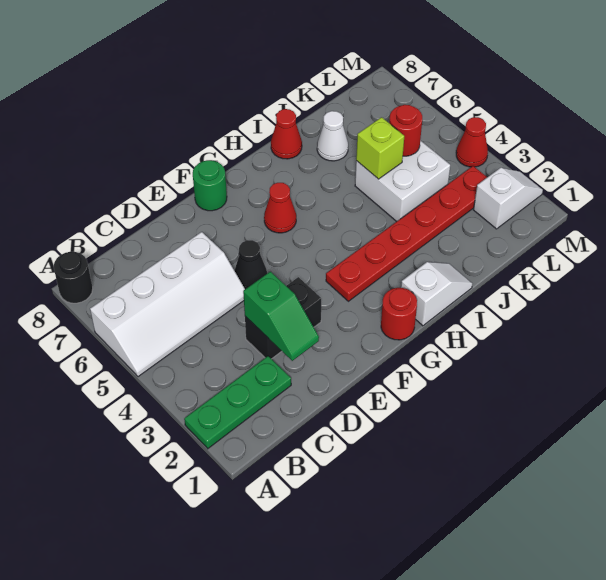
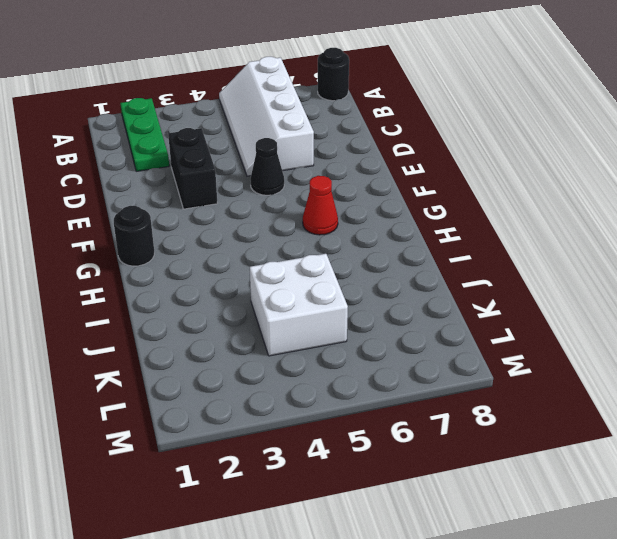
black round brick G1 level 1 -> red round brick G1 level 1
none -> green round brick F8 level 1
none -> red plate G3:L3 level 1
none -> white slope H1:I1 level 1 top H

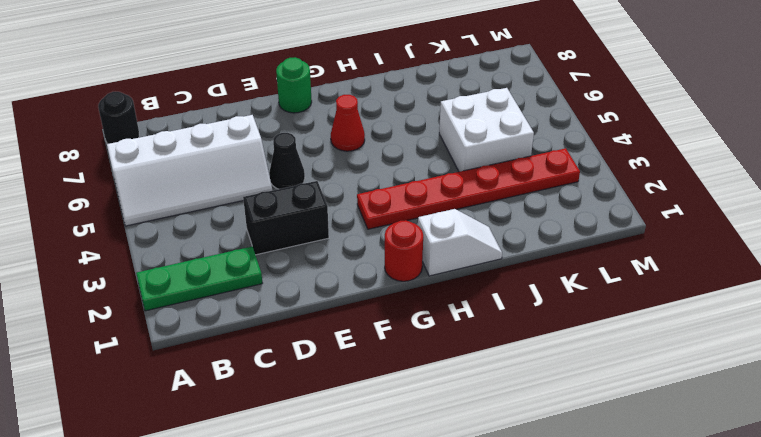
none -> red cone I8 level 1
none -> white cone J7 level 1
none -> white slope L2:M2 level 1 top L

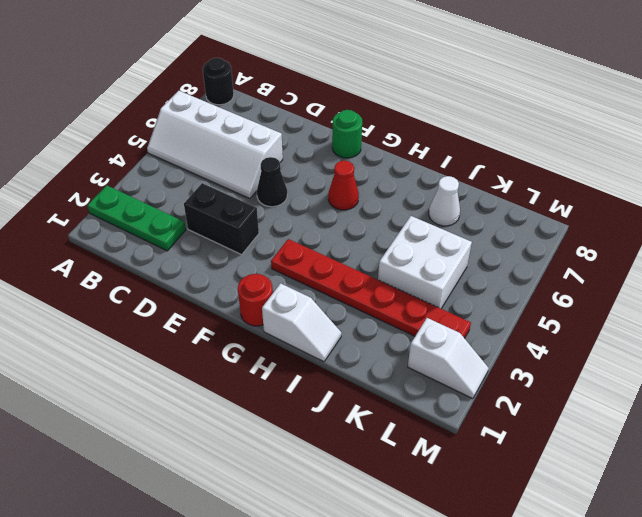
none -> red cone I8 level 1
none -> red cone M4 level 1
none -> green slope D2:D3 level 2 top 3

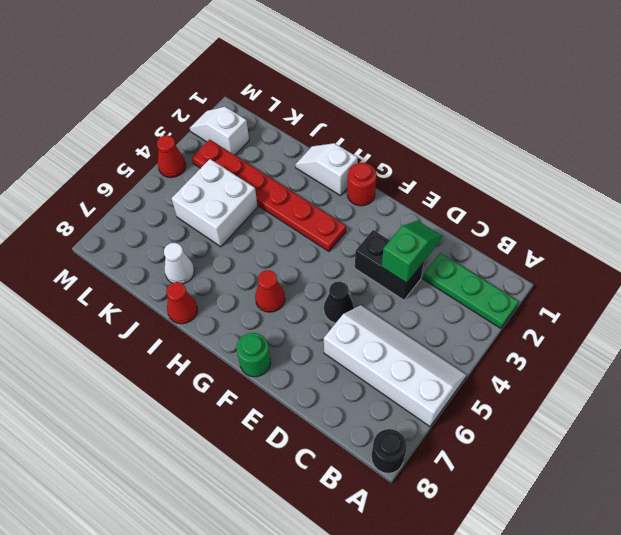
none -> lime brick J5 level 2
none -> red round brick K5 level 2

